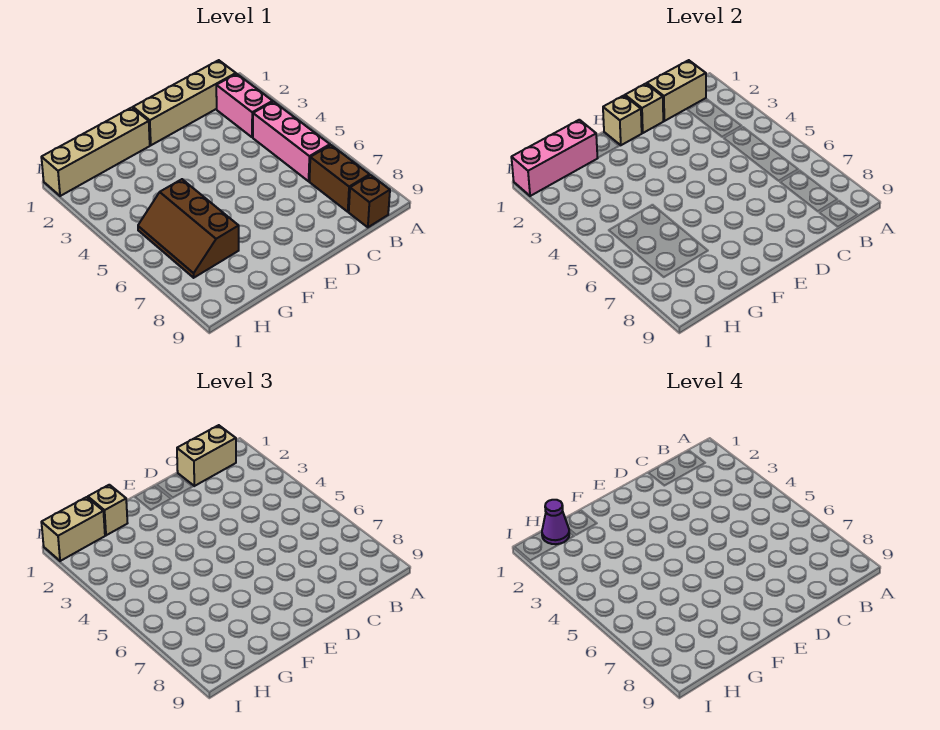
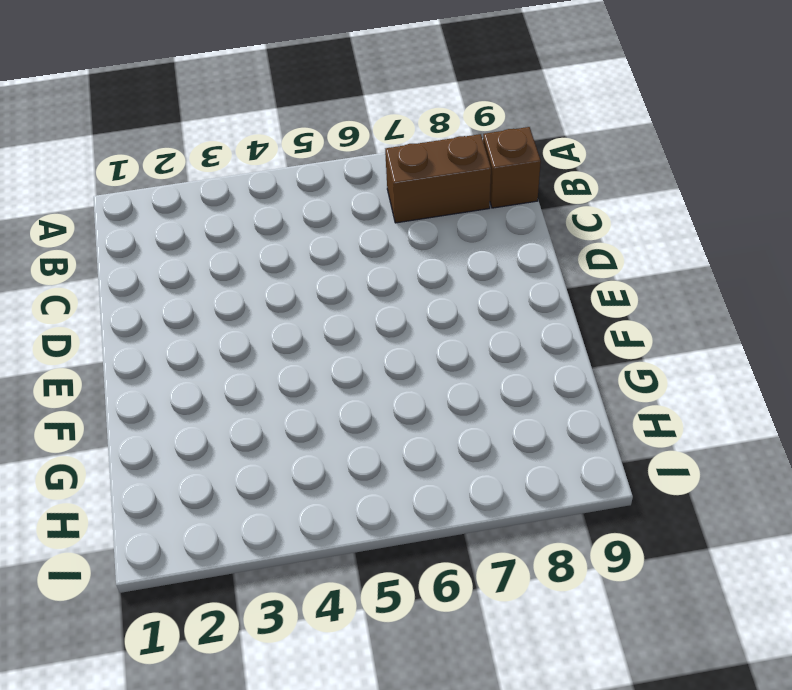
none -> tan brick B1:E1 level 1
none -> pink brick B2:B3 level 1
none -> pink brick B4:B6 level 1

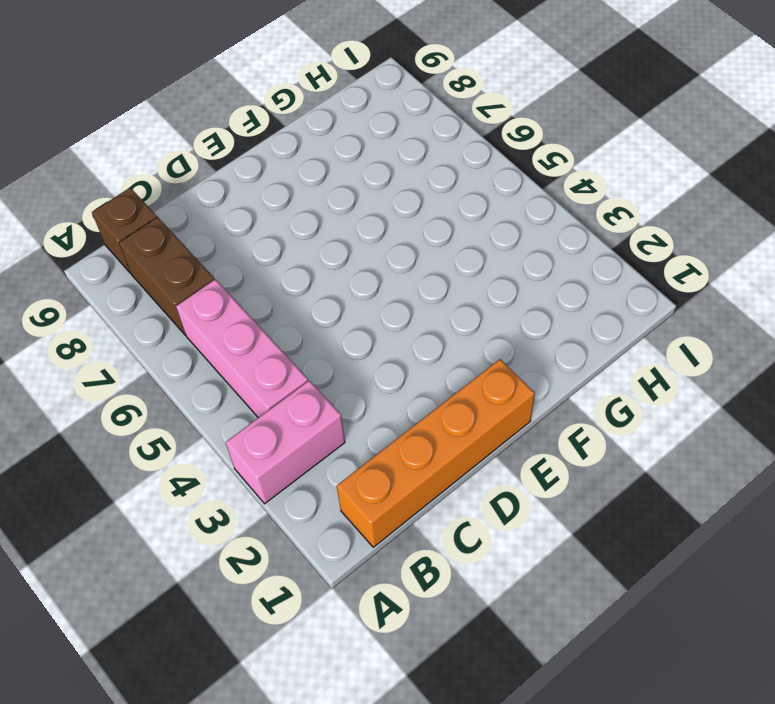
pink brick A3:B3 level 1 -> pink brick B2:B3 level 1
orange brick B1:E1 level 1 -> tan brick B1:E1 level 1
none -> tan brick F1:I1 level 1
none -> brown slope G5:H7 level 1 top G
none -> tan brick B1:C1 level 2

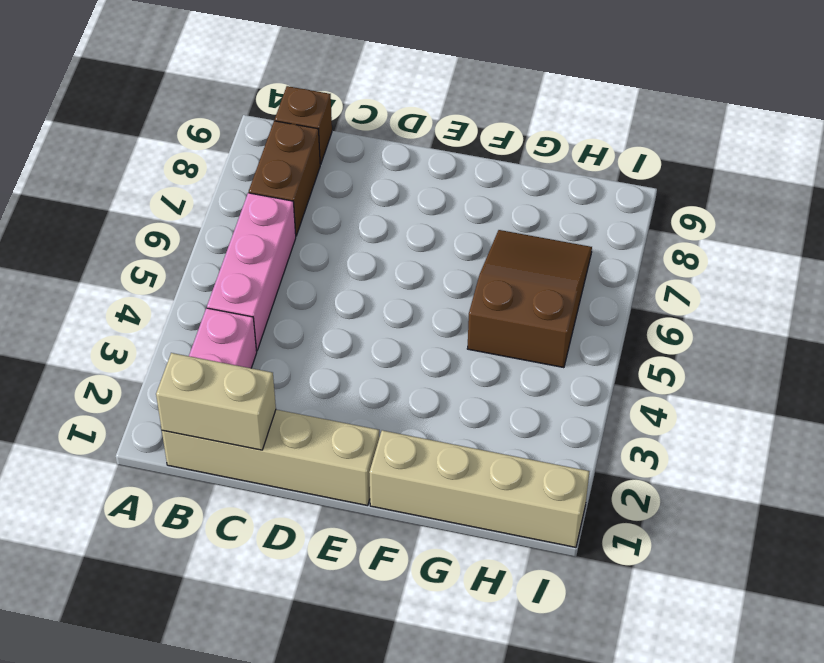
brown slope G5:H7 level 1 top 5 -> brown slope G5:H7 level 1 top G
none -> tan brick D1 level 2
none -> tan brick E1 level 2
none -> pink brick G1:I1 level 2

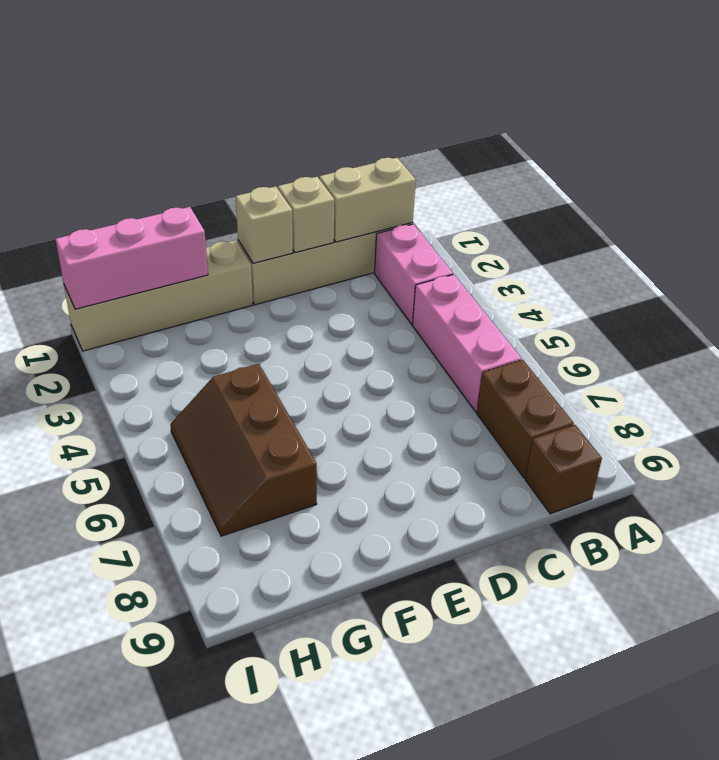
none -> tan brick B1:C1 level 3
none -> tan brick G1 level 3
none -> tan brick H1:I1 level 3

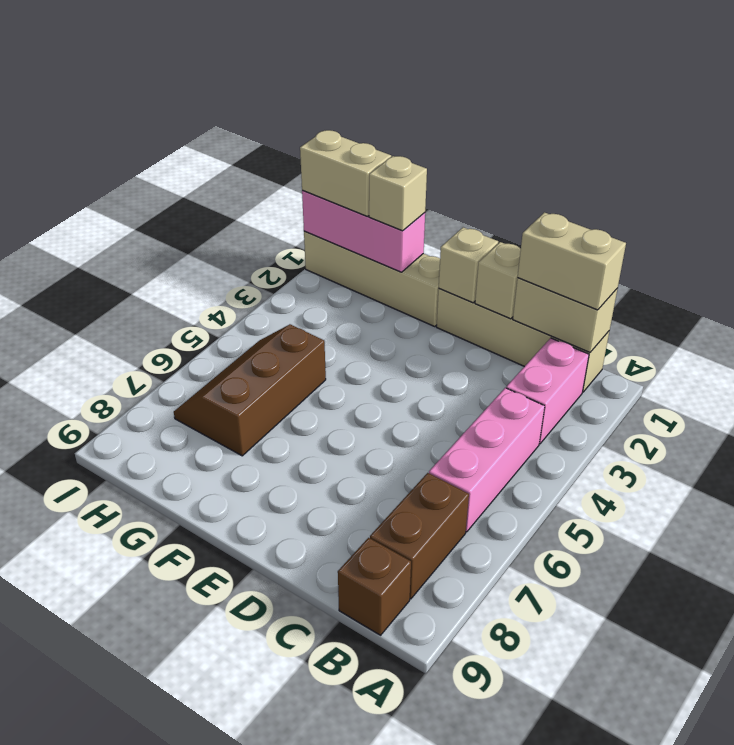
none -> purple cone H1 level 4

